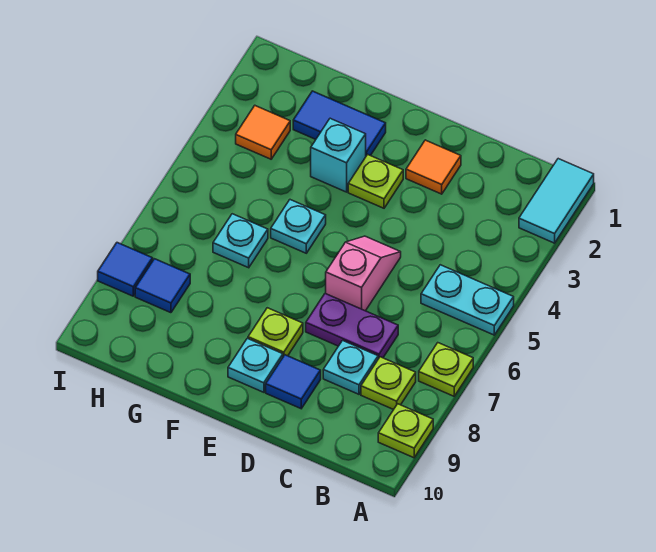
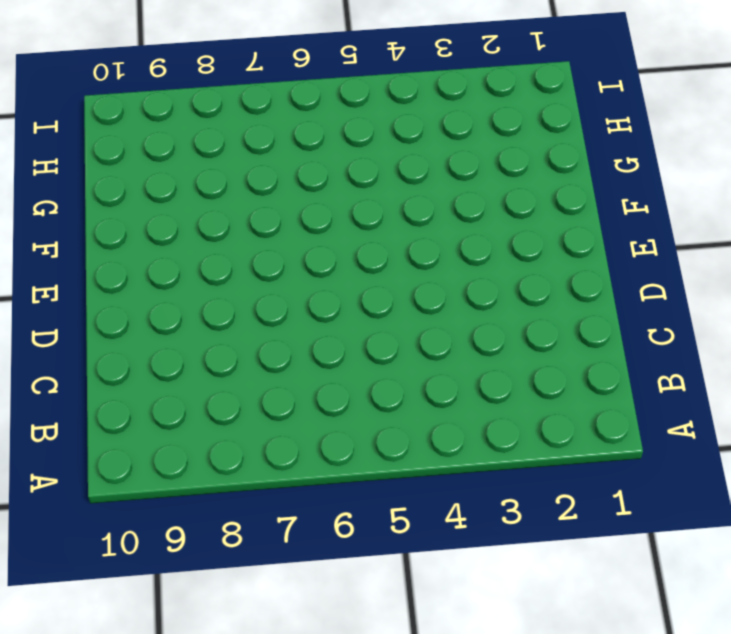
none -> cyan tile A1:A2 level 1
none -> cyan plate A5:B5 level 1
none -> lime plate A7 level 1

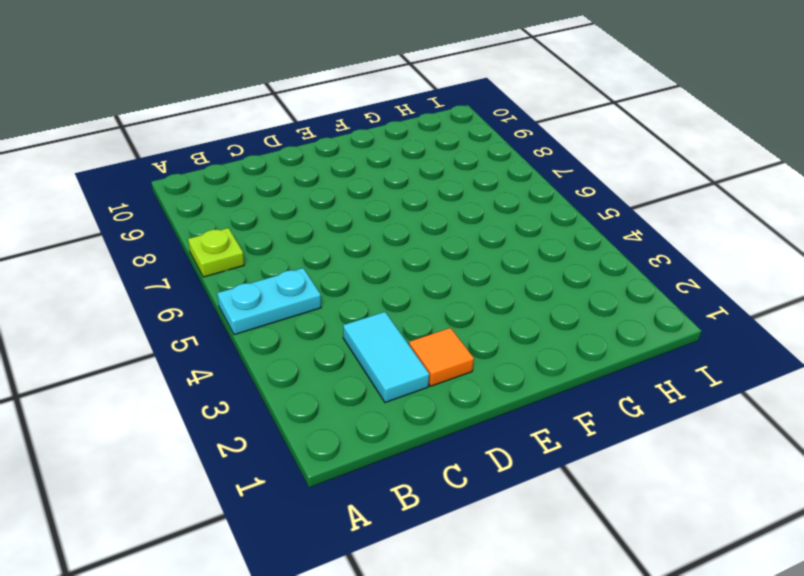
cyan tile C2:C3 level 1 -> cyan tile A1:A2 level 1
none -> lime plate A9 level 1
none -> lime plate B8 level 1
none -> purple plate C7:D7 level 1

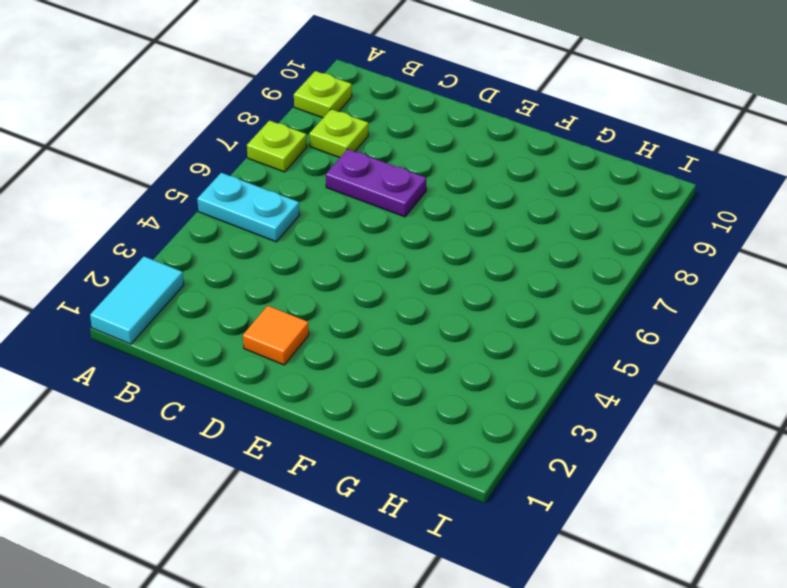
none -> cyan plate C8 level 1
none -> pink slope D5:D6 level 1 top 6
none -> blue tile D9 level 1

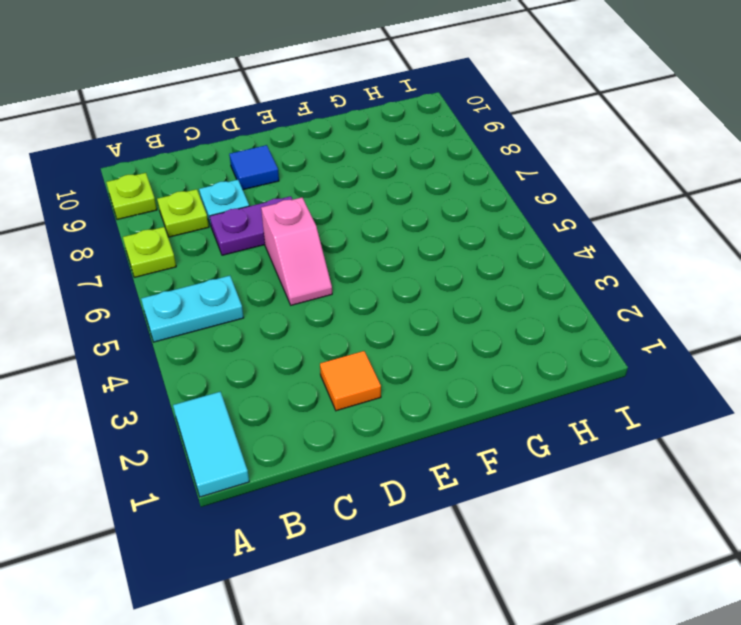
none -> lime plate E3 level 1
none -> lime plate E8 level 1
none -> cyan plate E9 level 1

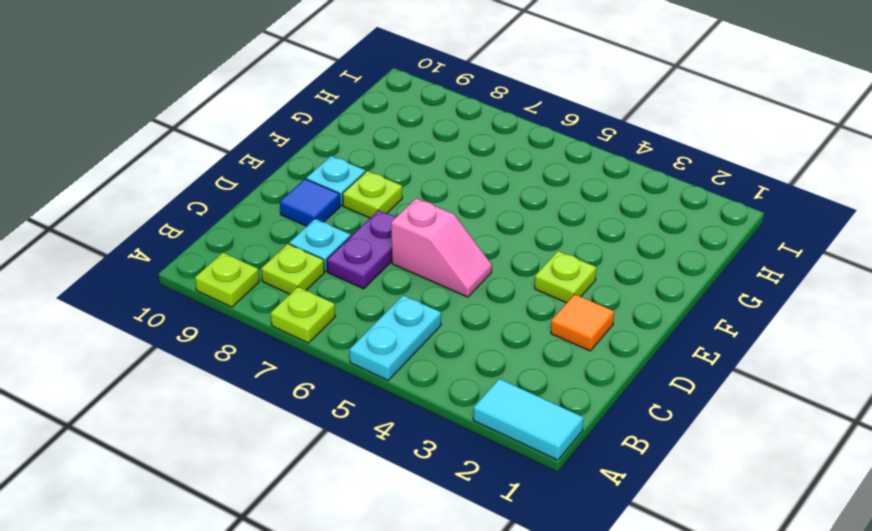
none -> blue tile F2:G2 level 1
none -> cyan brick F3 level 1
none -> cyan plate F5 level 1

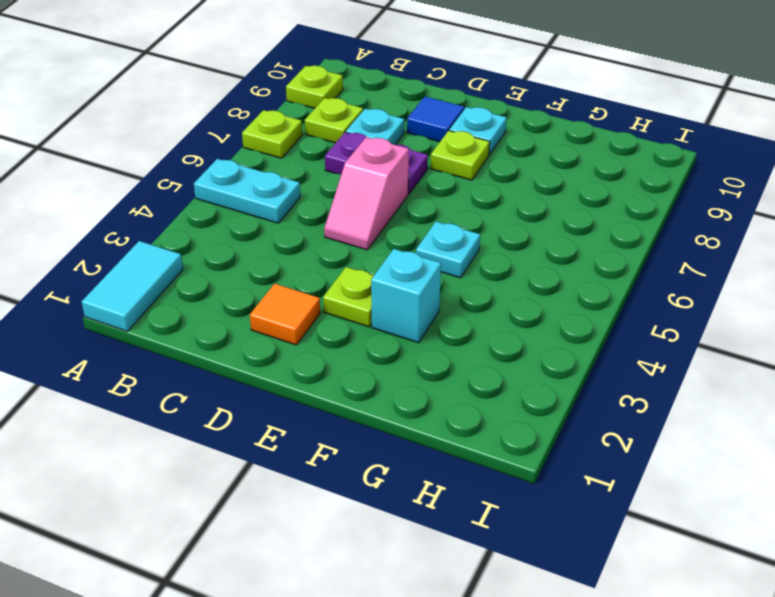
none -> blue tile F2:G2 level 1
none -> cyan plate G6 level 1
none -> orange tile H3 level 1

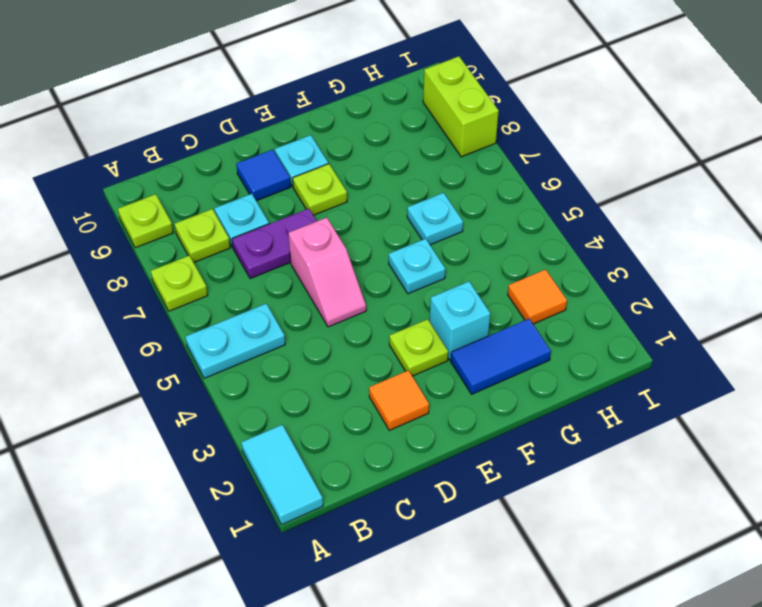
lime brick I8:I9 level 1 -> blue tile I8 level 1
none -> blue tile H8 level 1

